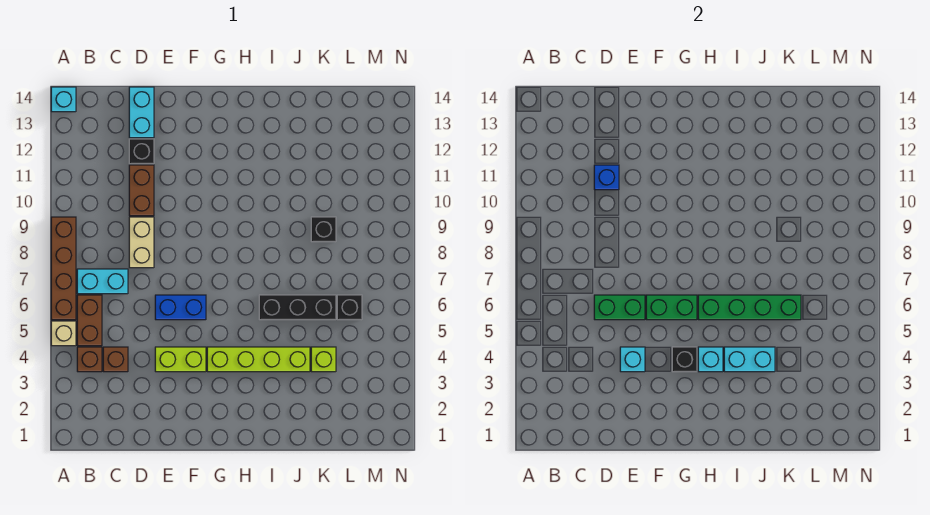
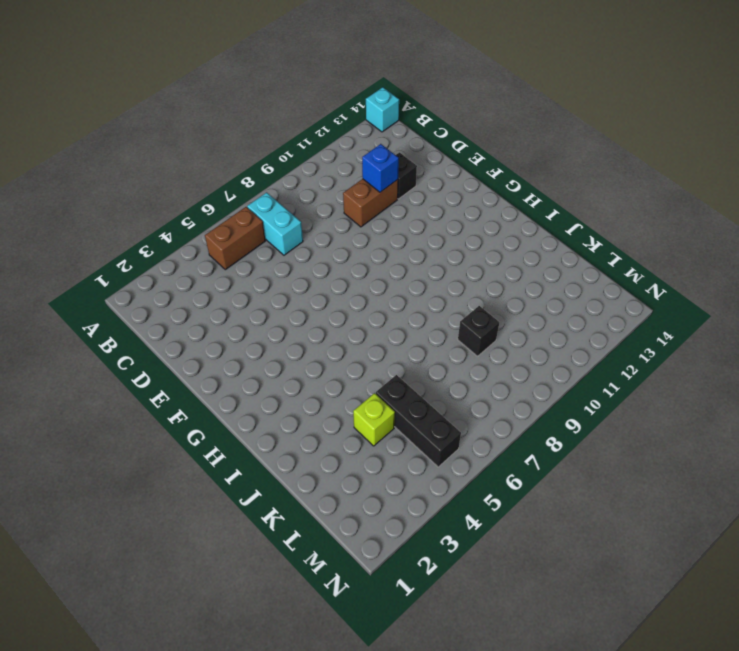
black brick K5:M5 level 1 -> black brick I6:K6 level 1
none -> tan brick A5 level 1
none -> brown brick A6:A9 level 1
none -> brown brick B4 level 1

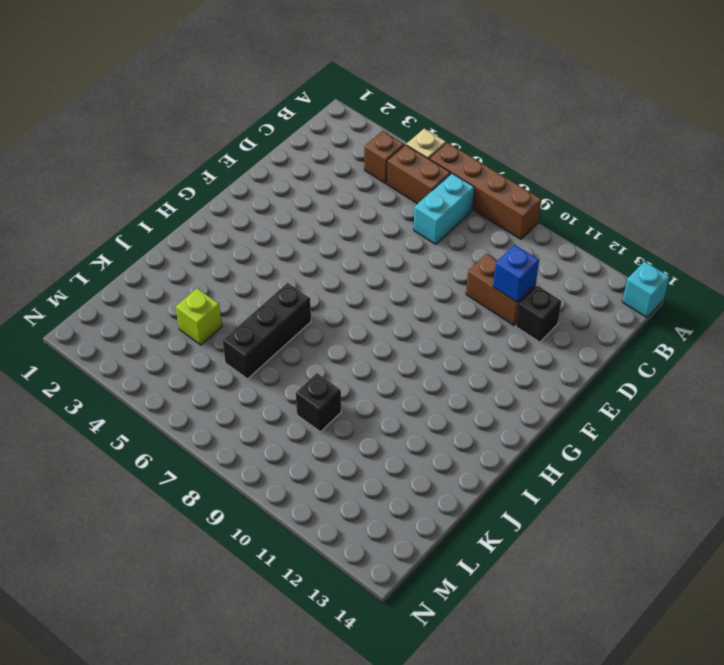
none -> brown brick C4 level 1
none -> tan brick D8:D9 level 1
none -> cyan brick D13:D14 level 1

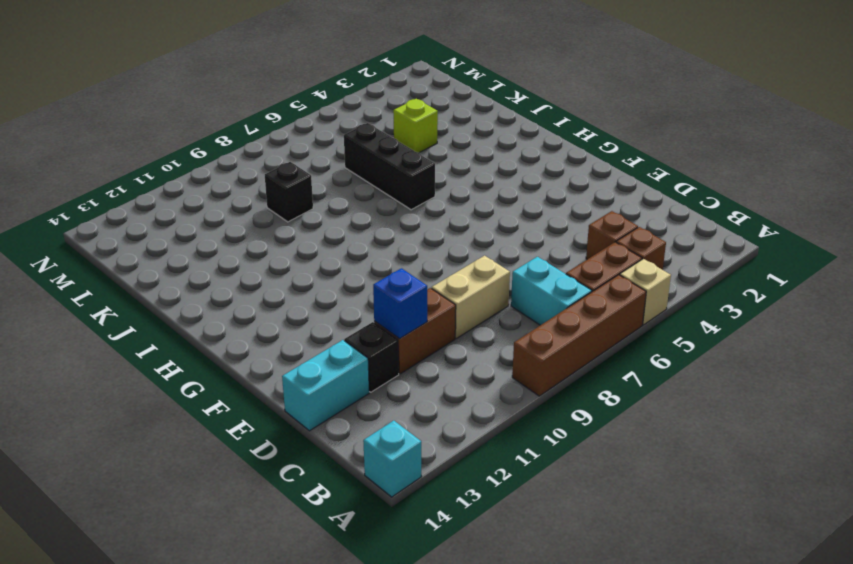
none -> lime brick E4:F4 level 1
none -> blue brick E6:F6 level 1
none -> lime brick G4:J4 level 1

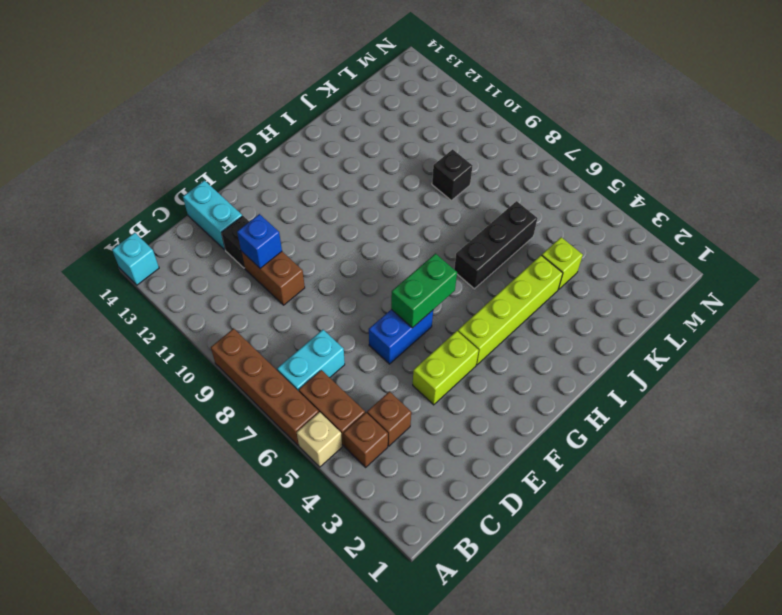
none -> tan brick D8:D9 level 1
none -> black brick L6 level 1
none -> green brick D6:E6 level 2

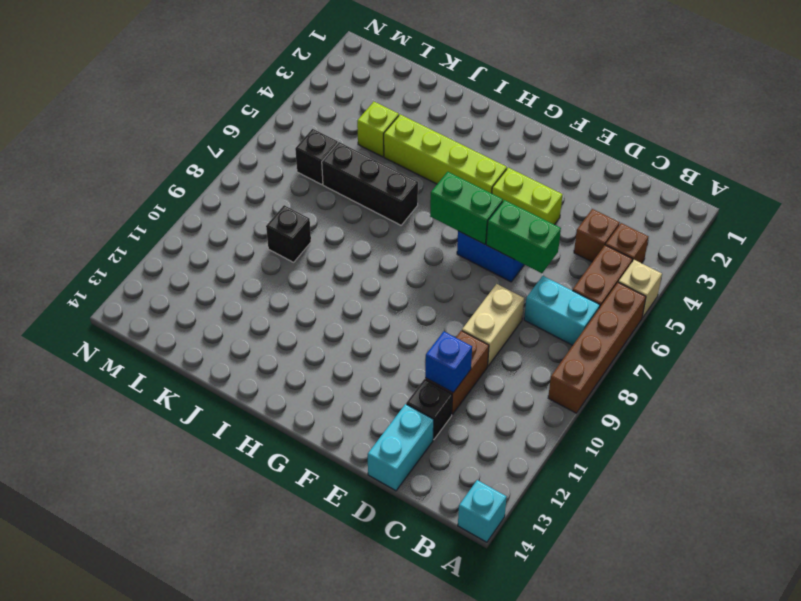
none -> cyan brick E4 level 2
none -> black brick G4 level 2
none -> cyan brick H4 level 2

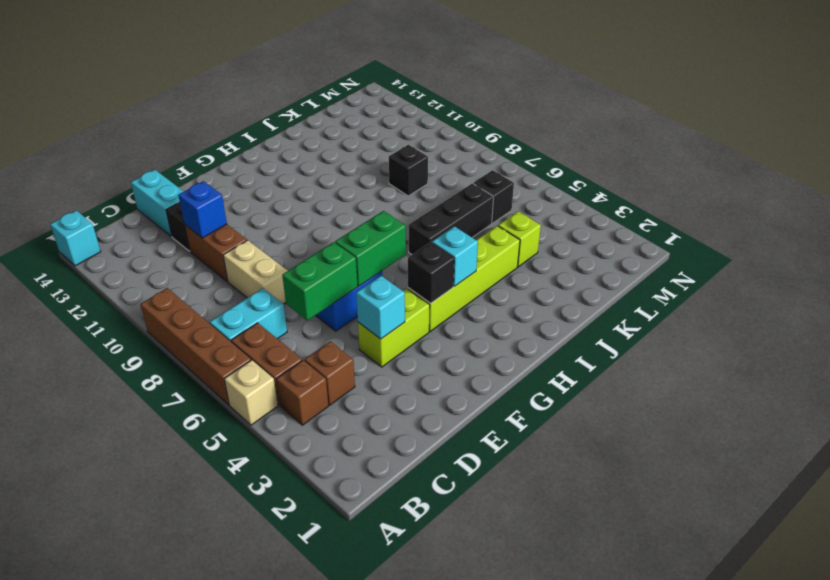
none -> green brick H6:K6 level 2
none -> cyan brick I4:J4 level 2

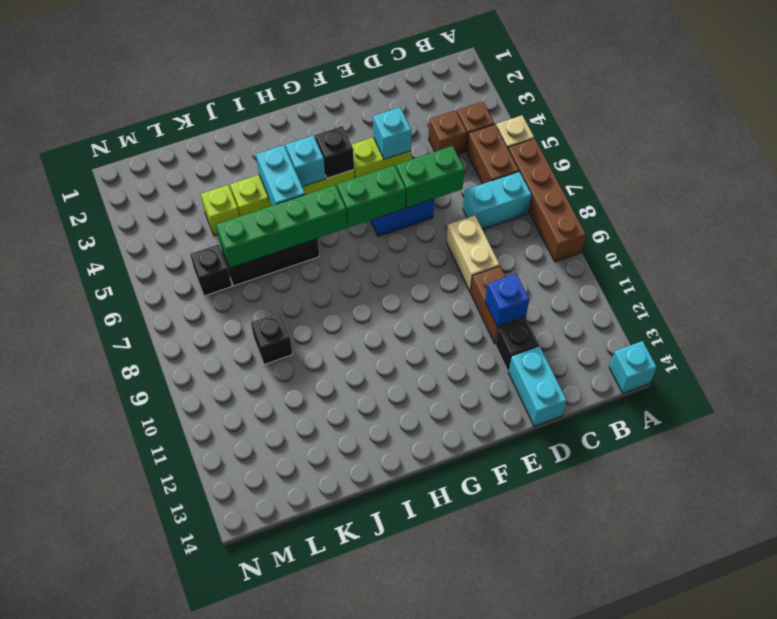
cyan brick I4:I5 level 2 -> cyan brick I4:J4 level 2

